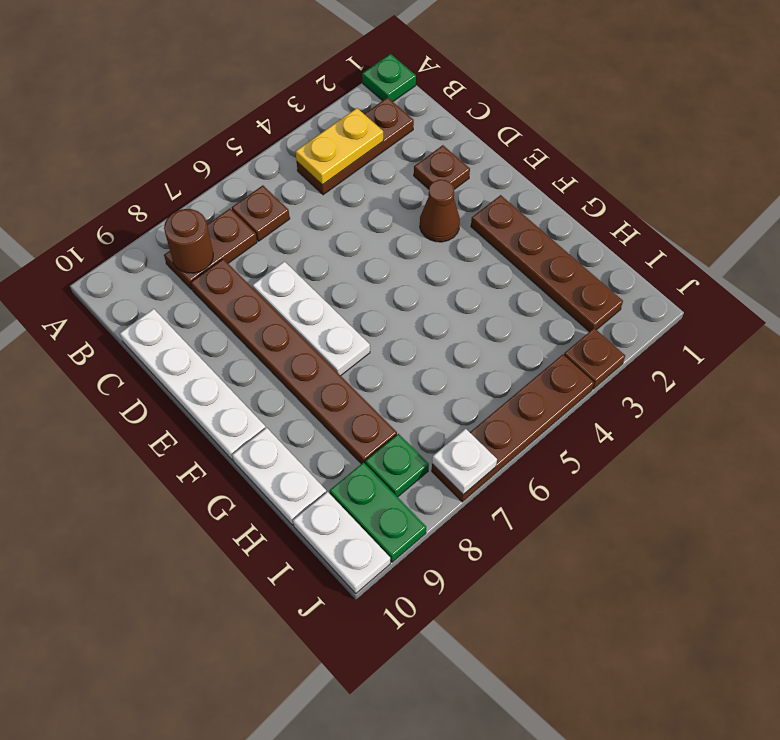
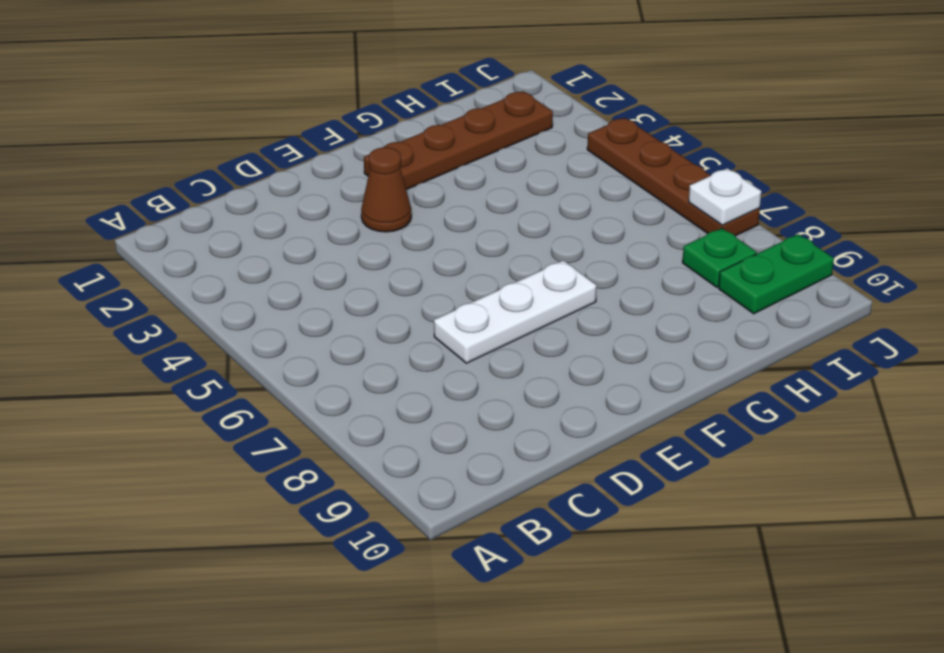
none -> green plate A1 level 1
none -> brown plate B2:B4 level 1
none -> brown plate B6 level 1

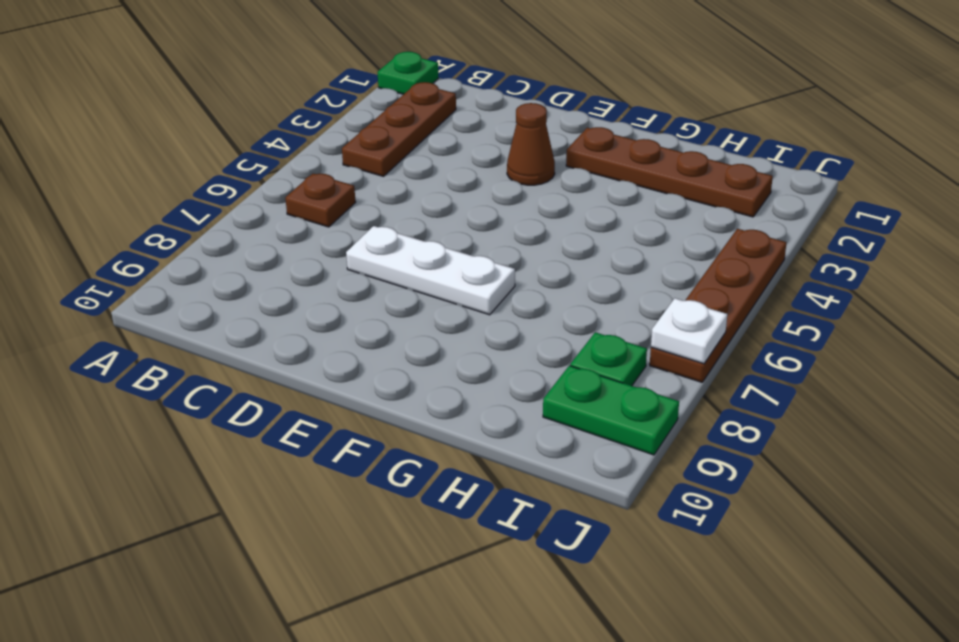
none -> brown plate B7:B8 level 1
none -> brown plate C8:H8 level 1
none -> white plate C10:F10 level 1

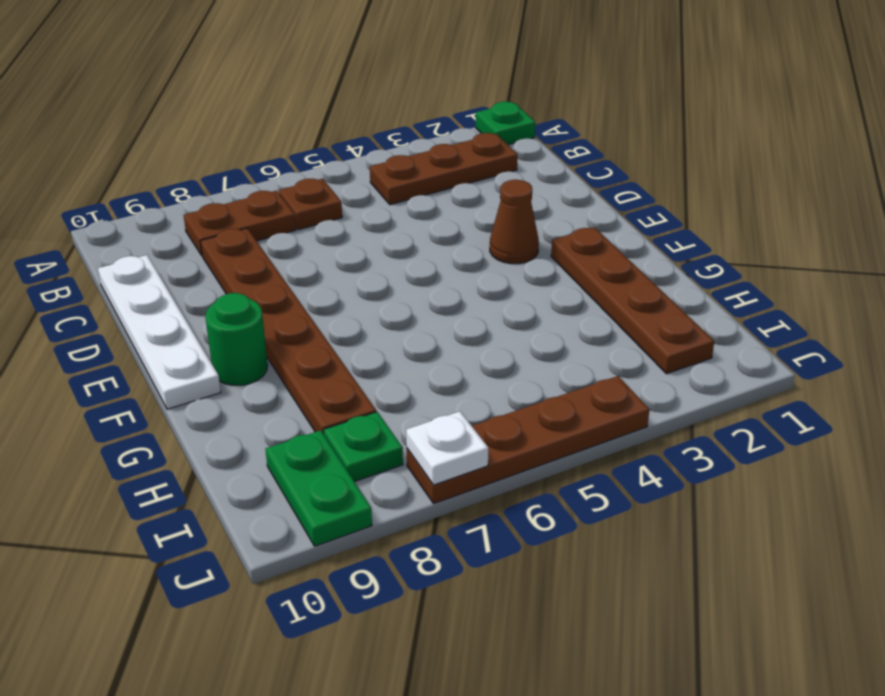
green round brick F9 level 1 -> none
none -> brown plate D2 level 1
none -> white plate D7:F7 level 1
none -> white plate G10:H10 level 1

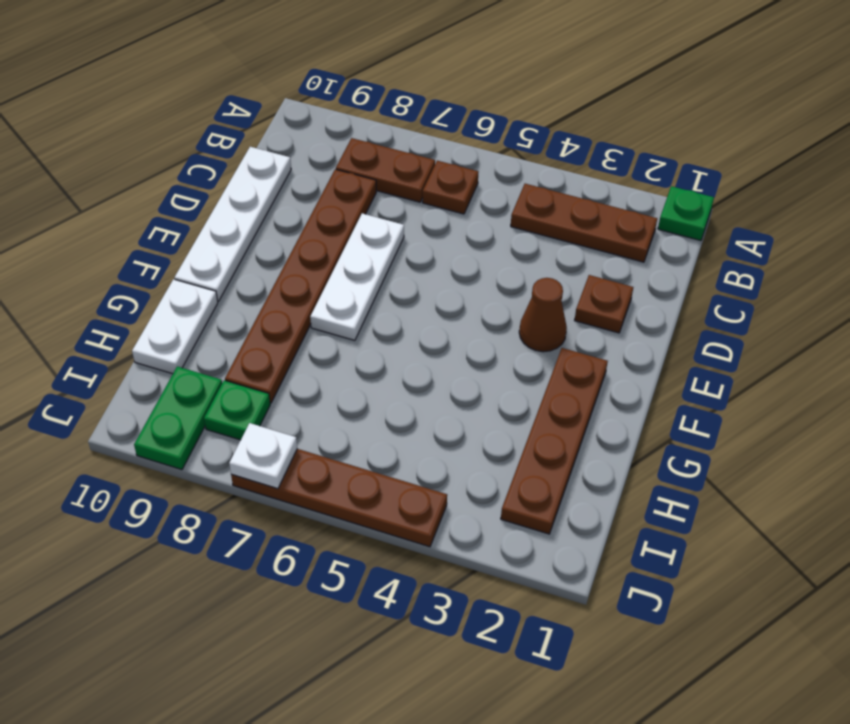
none -> white plate I10:J10 level 1
none -> brown plate J3 level 1
none -> yellow plate B3:B4 level 2

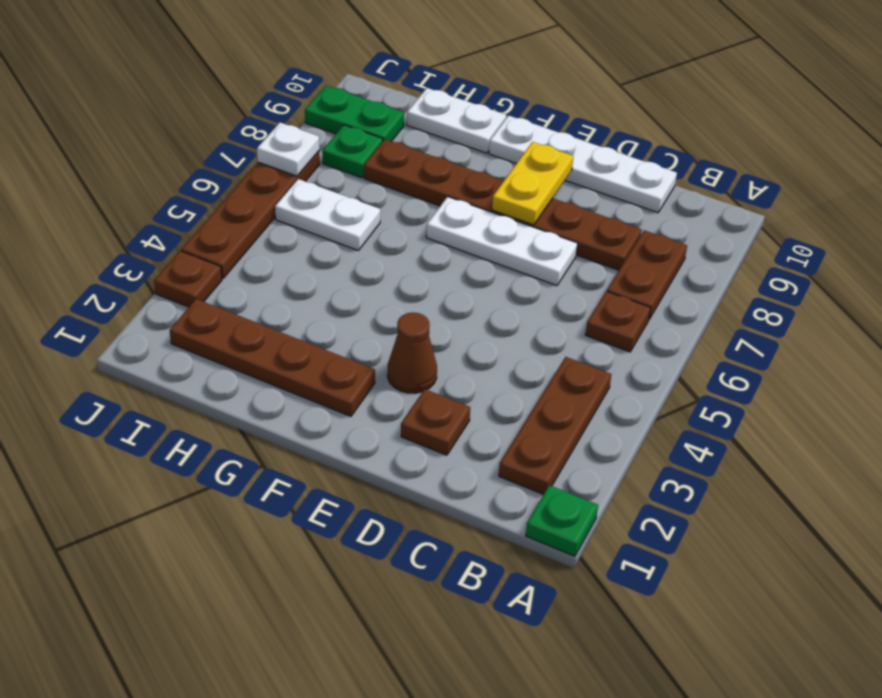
yellow plate E8:E9 level 2 -> yellow plate B3:B4 level 2
white plate H6:I6 level 1 -> white plate I10:J10 level 1
none -> brown round brick B8 level 2

